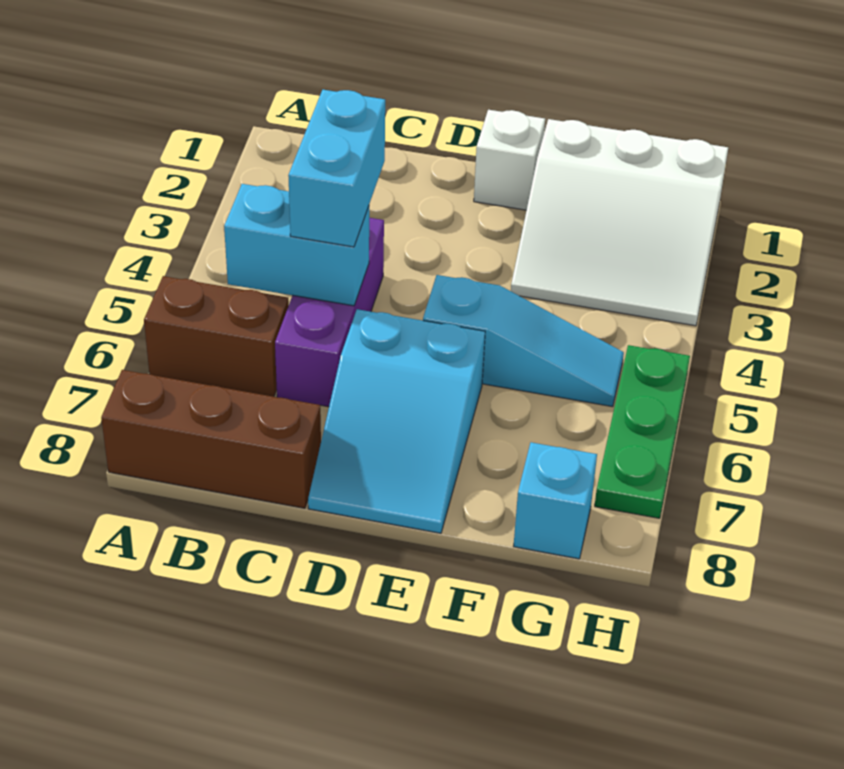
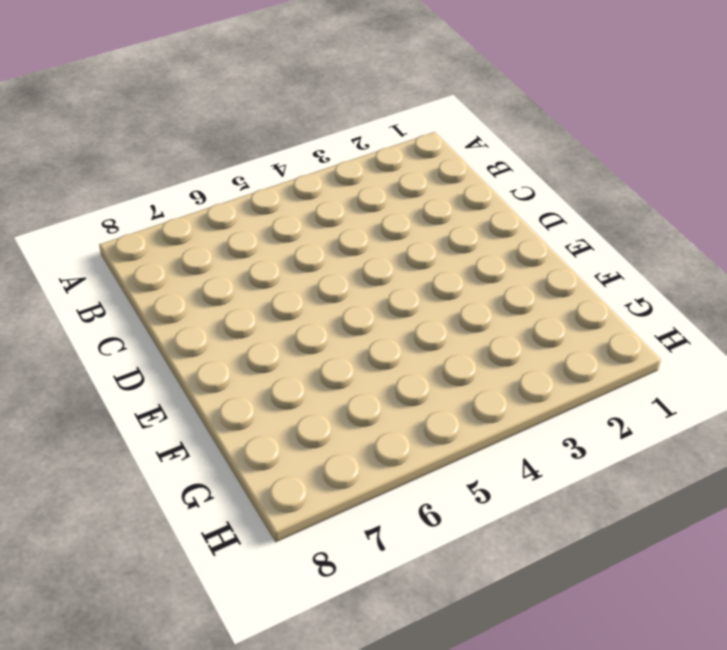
none -> brown brick A6:B6 level 1
none -> brown brick A8:C8 level 1

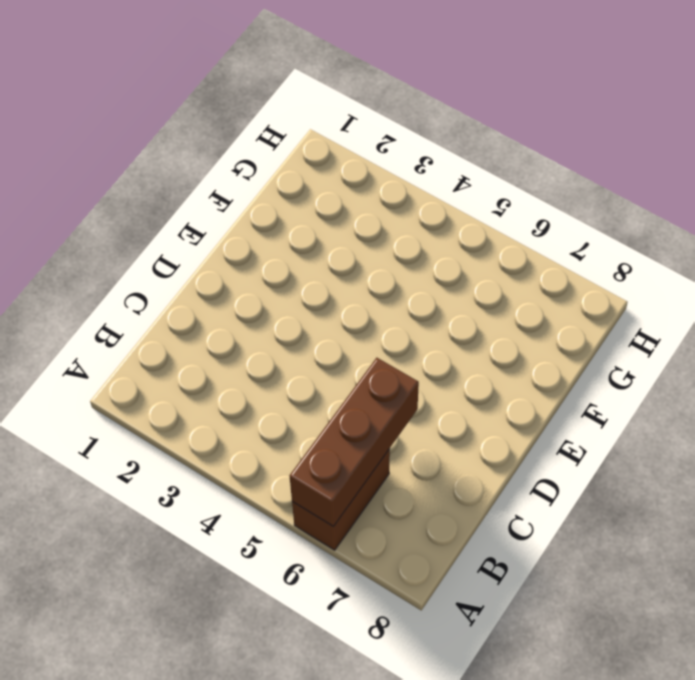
brown brick A6:C6 level 2 -> brown brick A8:C8 level 1
none -> purple brick C4:C6 level 1
none -> cyan slope D6:E8 level 1 top 6

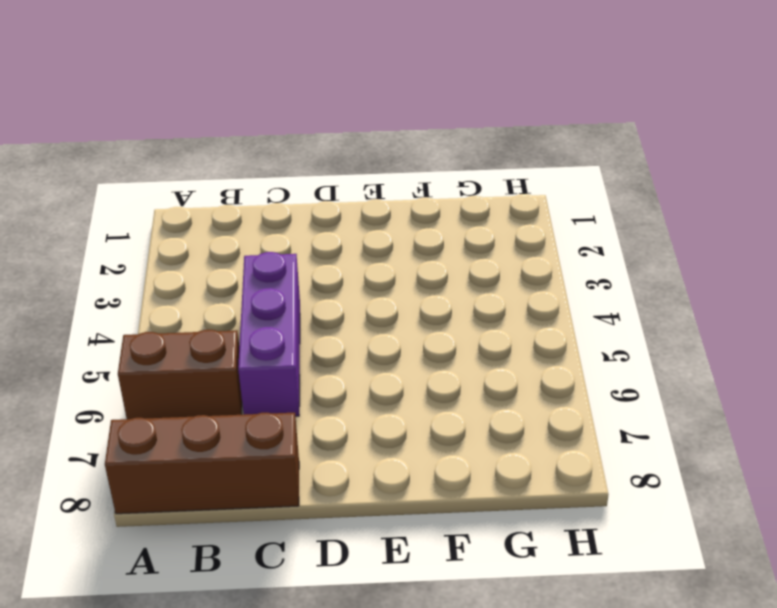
none -> cyan slope D6:E8 level 1 top 6
none -> white brick E1 level 1

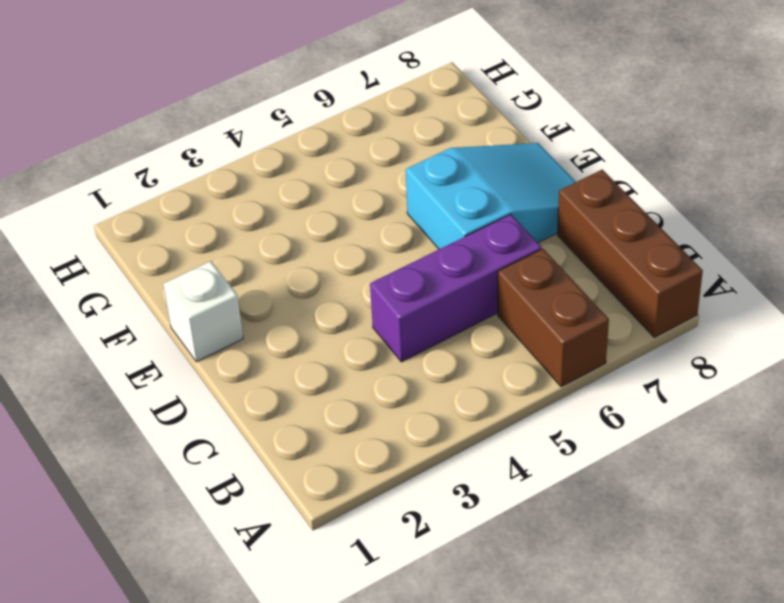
none -> cyan slope E5:G5 level 1 top E
none -> white slope F1:H3 level 1 top 1

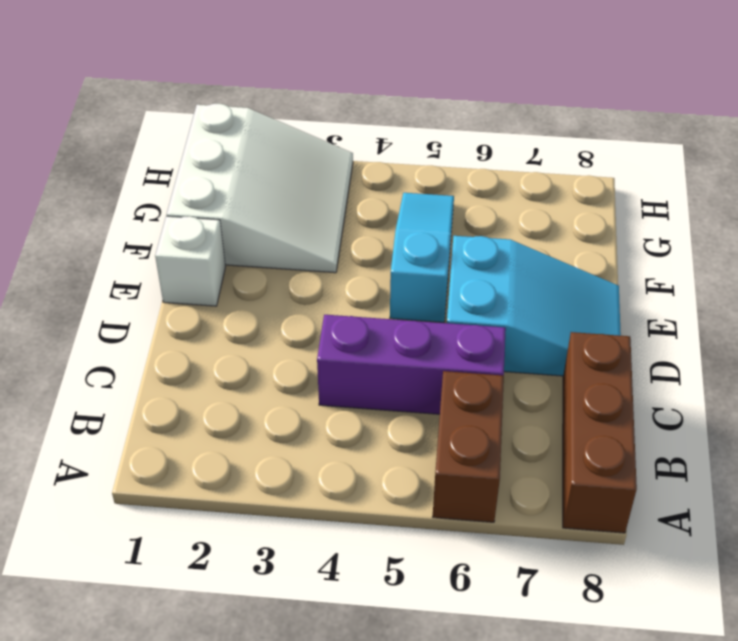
none -> cyan brick G8 level 1
none -> green plate H5:H7 level 1

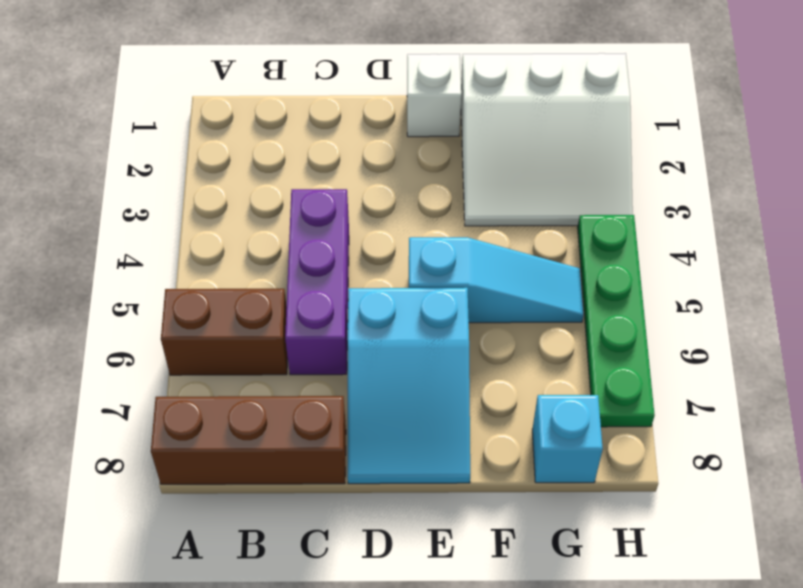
green plate H4:H7 level 1 -> green plate H5:H7 level 1
none -> cyan brick B5:C5 level 2
none -> cyan brick C4:C5 level 3

